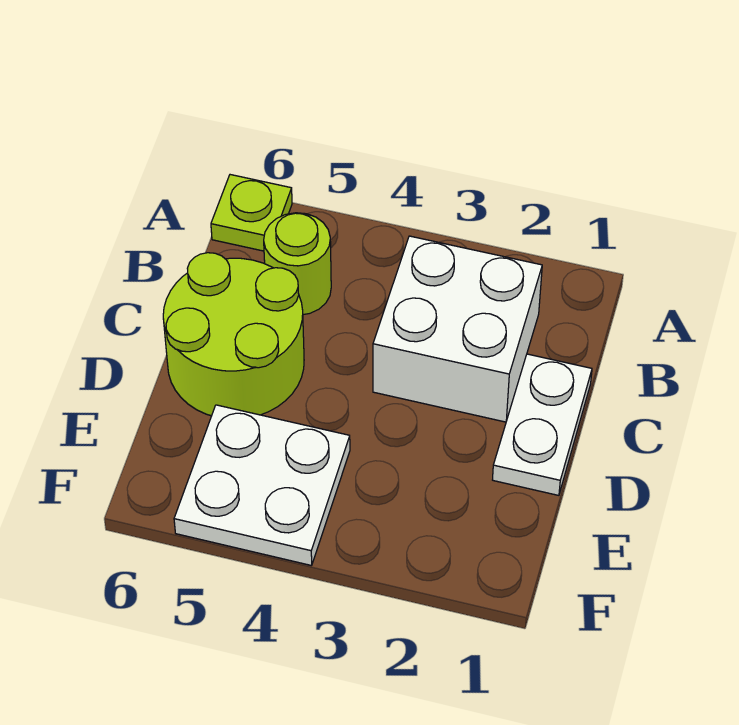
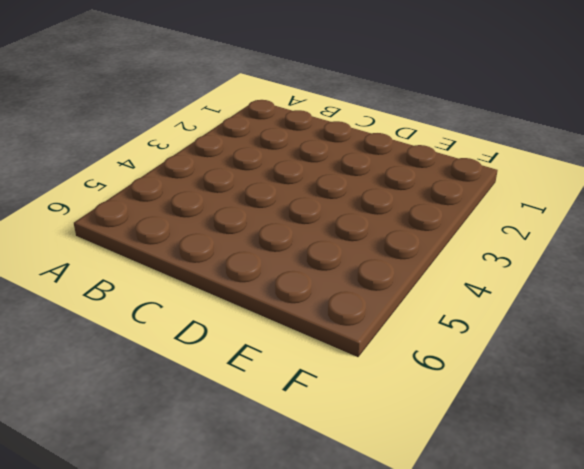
none -> lime plate A6 level 1
none -> white brick B2:C3 level 1

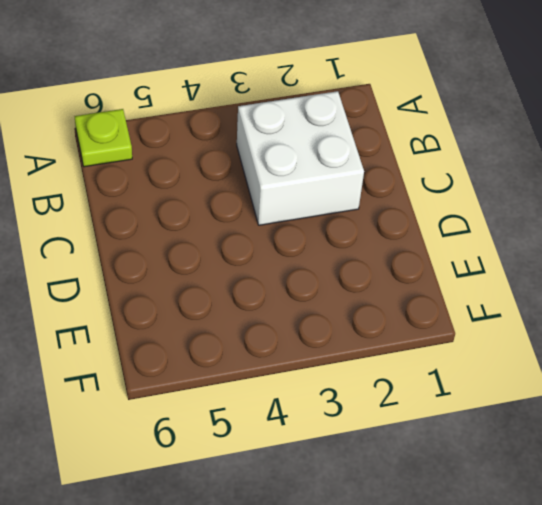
none -> lime round brick B5 level 1
none -> white plate C1:D1 level 1

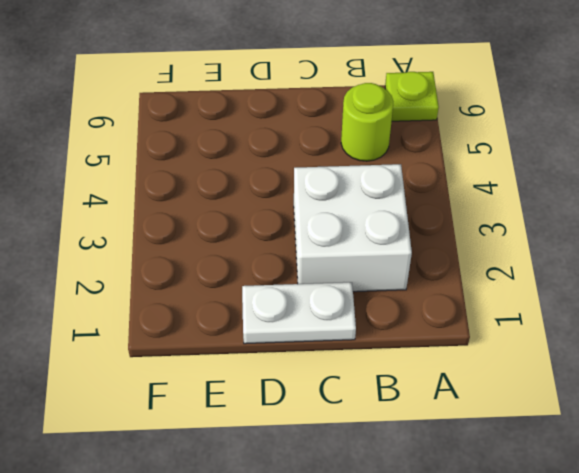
none -> lime round brick C5:D6 level 1
none -> white plate E4:F5 level 1

